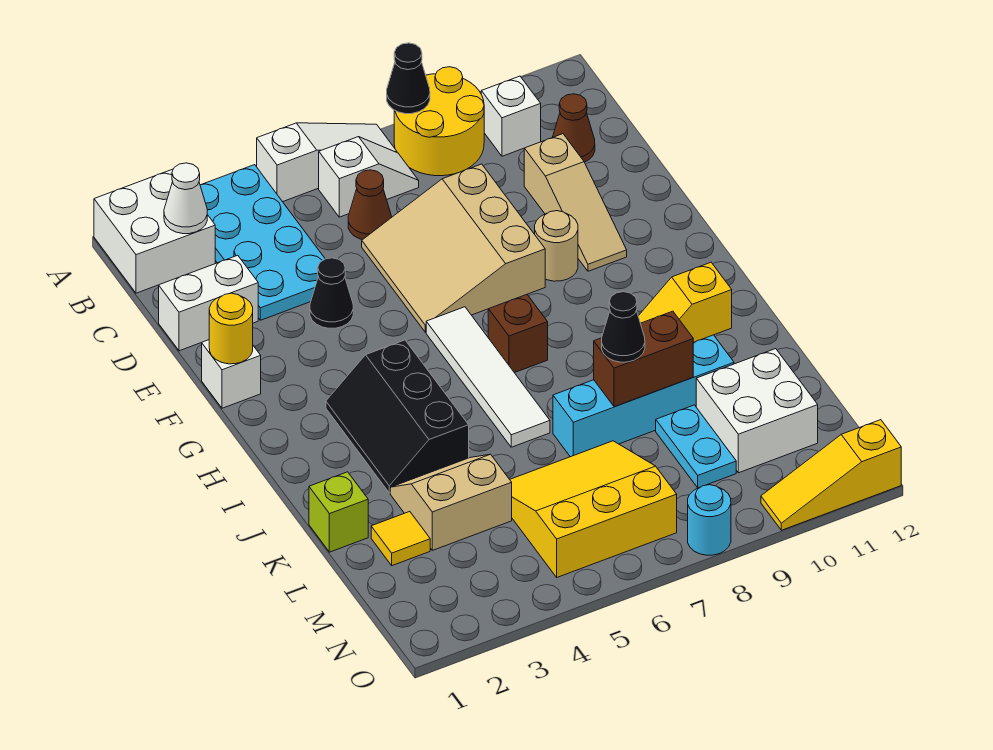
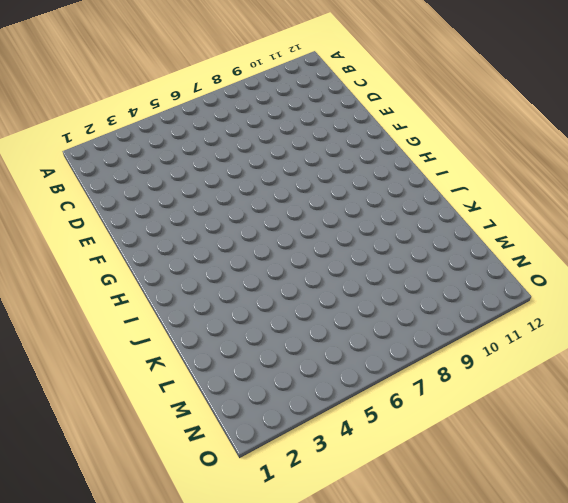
none -> white brick A1:B2 level 1
none -> cyan plate A3:D4 level 1
none -> white slope A5:A7 level 1 top 5
none -> yellow round brick A8:B9 level 1

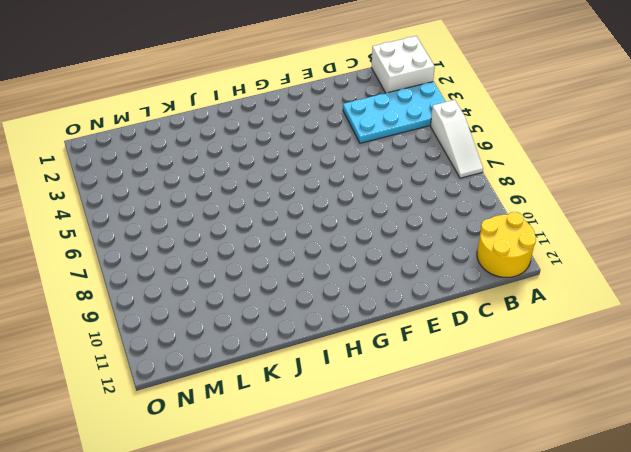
yellow round brick A11:B12 level 1 -> yellow round brick A8:B9 level 1
none -> white slope B6:B7 level 1 top 6
none -> white brick B10 level 1
none -> brown cone C6 level 1
none -> brown cone C11 level 1

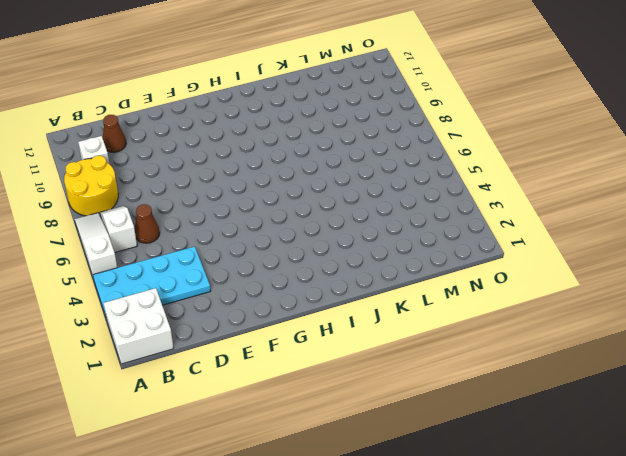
none -> white brick D1:D2 level 1
none -> tan slope D6:F8 level 1 top 8
none -> tan slope D10:F10 level 1 top D
none -> black cone E4 level 1

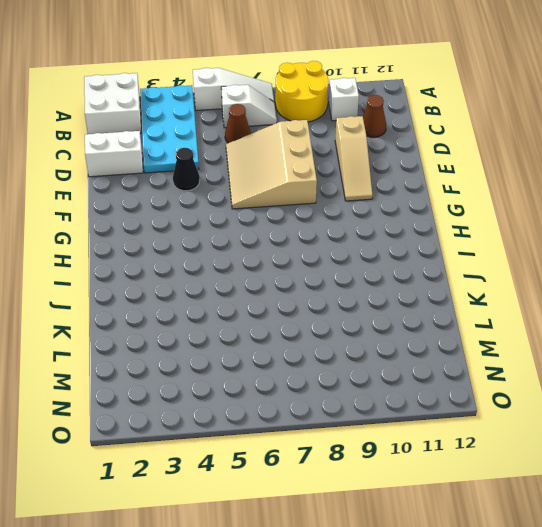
none -> white brick F1 level 1
none -> tan round brick F9 level 1
none -> white tile G6:J6 level 1
none -> black slope H3:J4 level 1 top 4

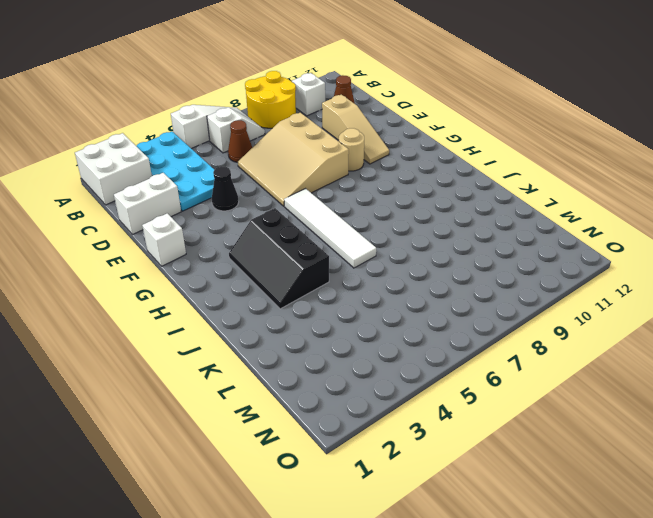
none -> brown brick H7 level 1
none -> yellow slope I10:I11 level 1 top 11
none -> lime brick K1 level 1
none -> tan slope K3:L4 level 1 top L

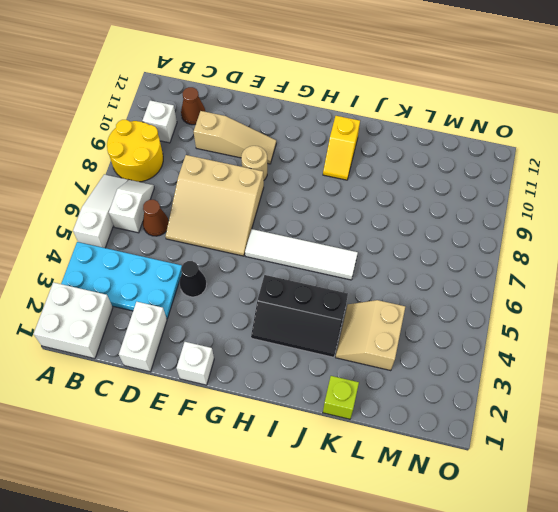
none -> brown brick H7 level 1
none -> cyan brick K7:K10 level 1
none -> yellow tile L2 level 1
none -> yellow slope L5:N7 level 1 top N

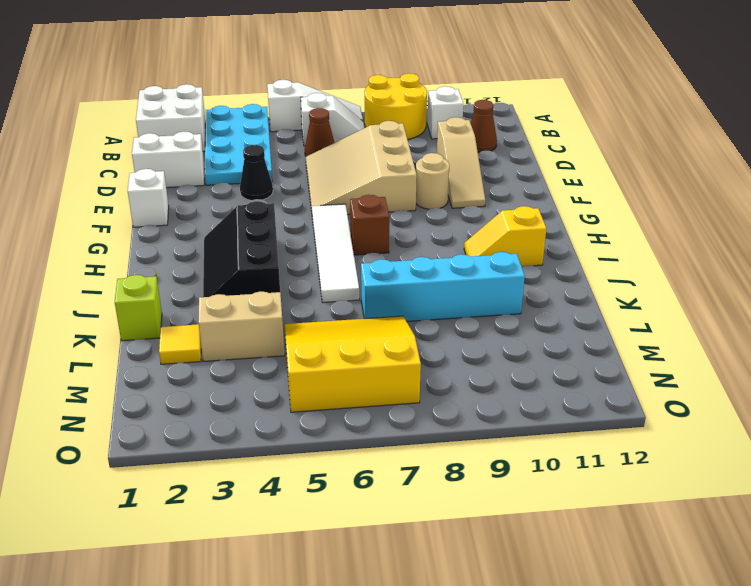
none -> cyan plate L9:M9 level 1
none -> white brick L10:M11 level 1
none -> cyan round brick O8 level 1
none -> yellow slope O10:O12 level 1 top 12

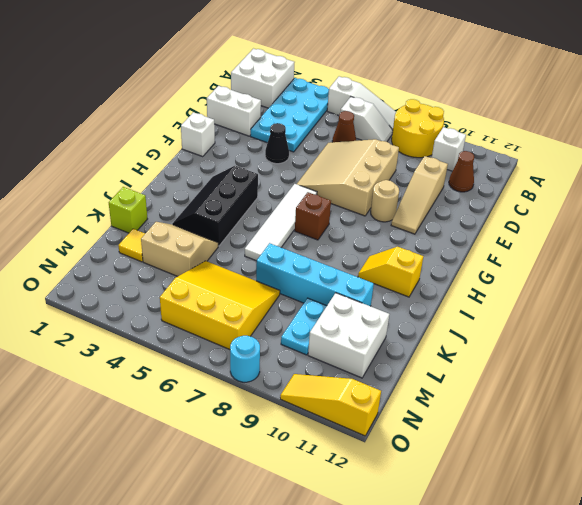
none -> black cone A8 level 2
none -> white cone B2 level 2
none -> yellow round brick F1 level 2
none -> brown brick K8:K9 level 2

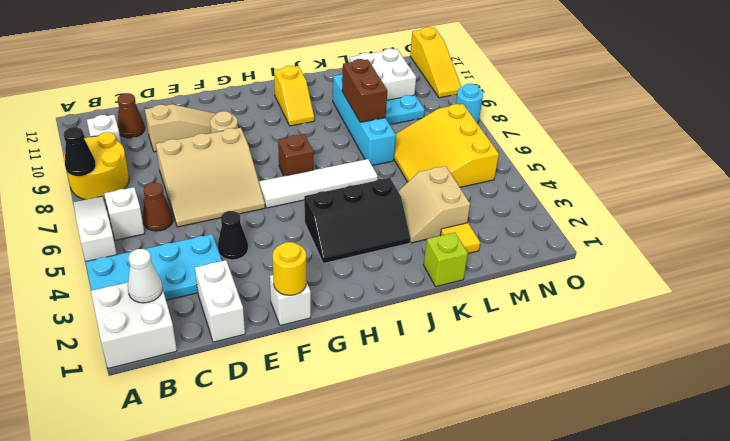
none -> black cone K8 level 3

